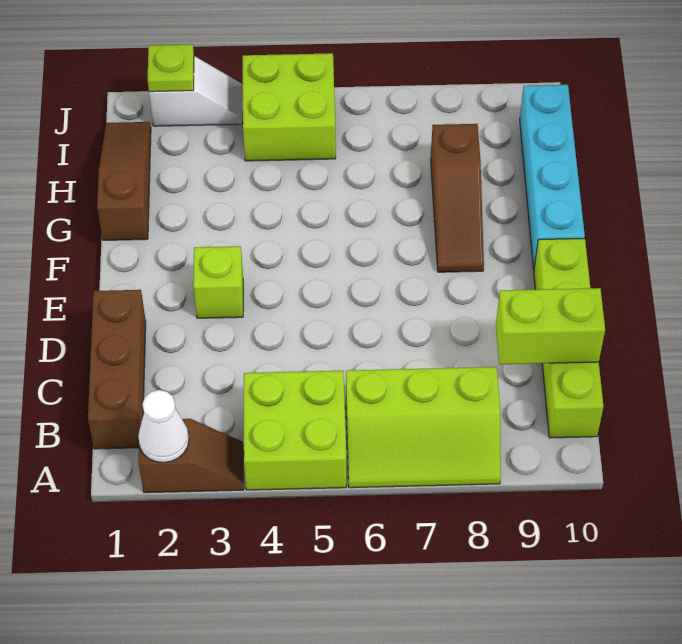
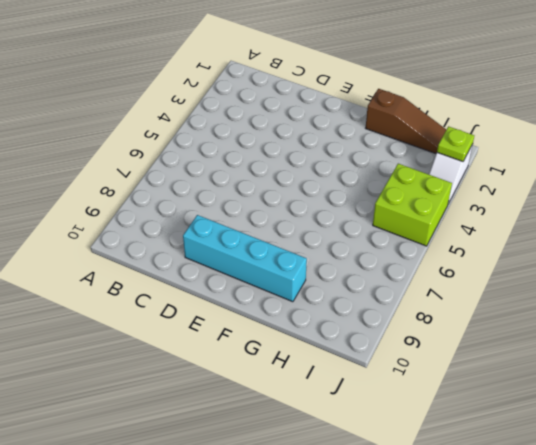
cyan brick D9:G9 level 1 -> cyan brick F10:I10 level 1
none -> brown slope A2:A3 level 1 top 2
none -> lime brick A4:B5 level 1
none -> lime slope A6:B8 level 1 top B

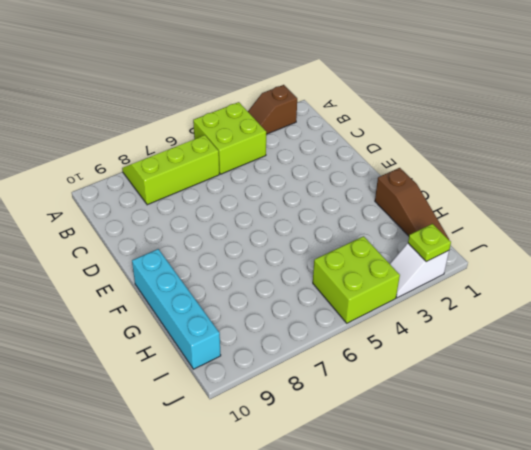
none -> brown brick B1:D1 level 1
none -> lime brick B10:E10 level 1
none -> lime brick E3 level 1

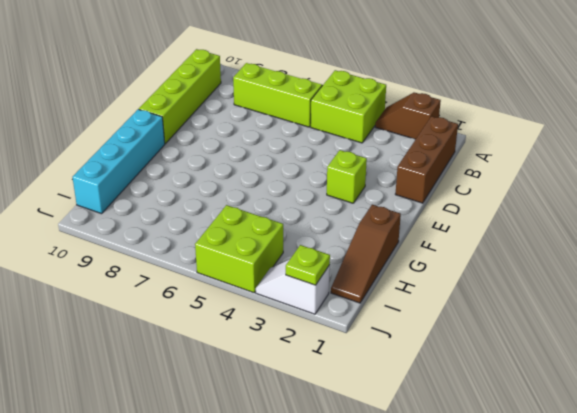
none -> brown slope F8:H8 level 1 top H
none -> white cone A2 level 2
none -> lime brick C9:C10 level 2

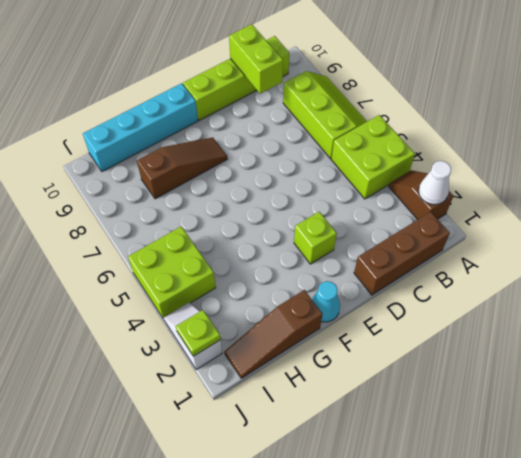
cyan cone F1 level 1 -> none

